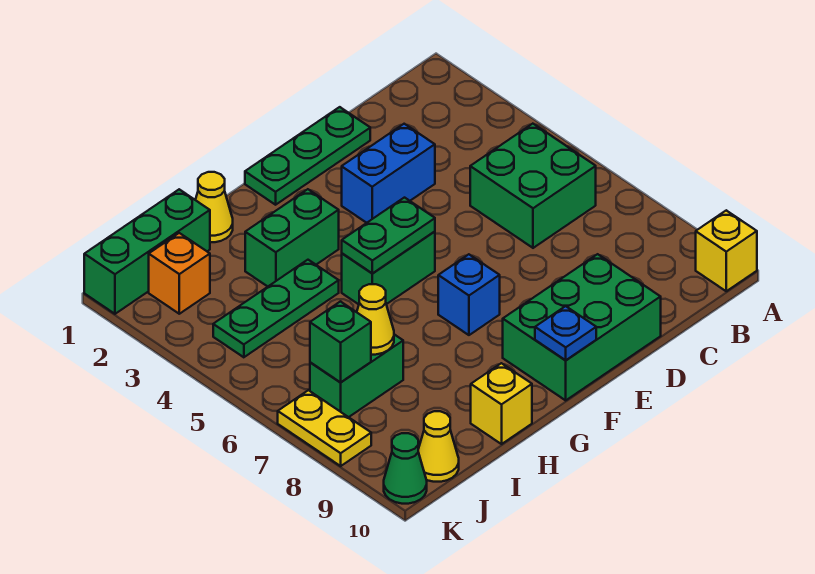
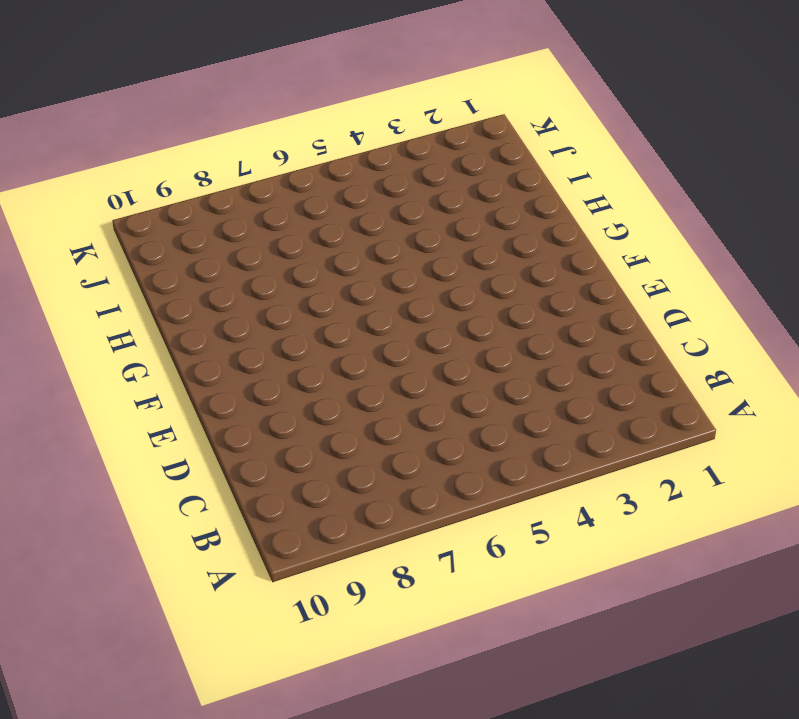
none -> yellow brick A10 level 1
none -> green brick B5:C6 level 1
none -> green plate D1:F1 level 1

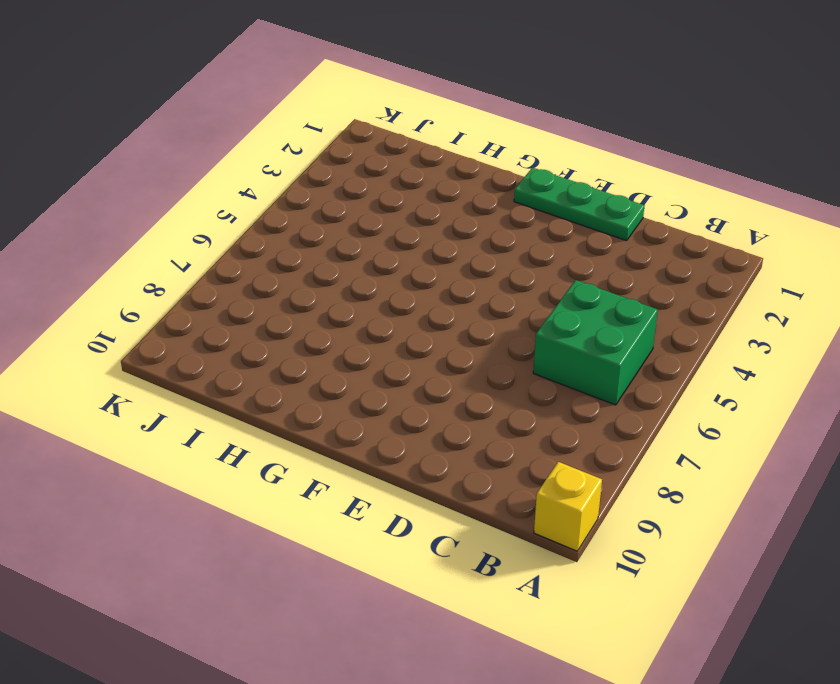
none -> blue brick D3:E3 level 1
none -> green brick D9:F10 level 1
none -> green brick F5:G5 level 1

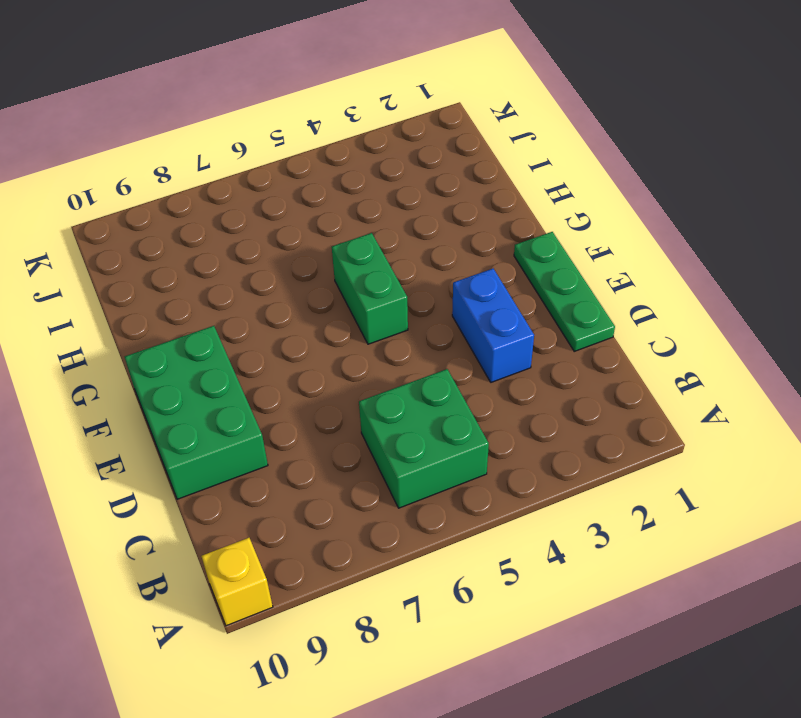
none -> blue brick F7 level 1
none -> green brick G3:H3 level 1
none -> yellow cone H1 level 1

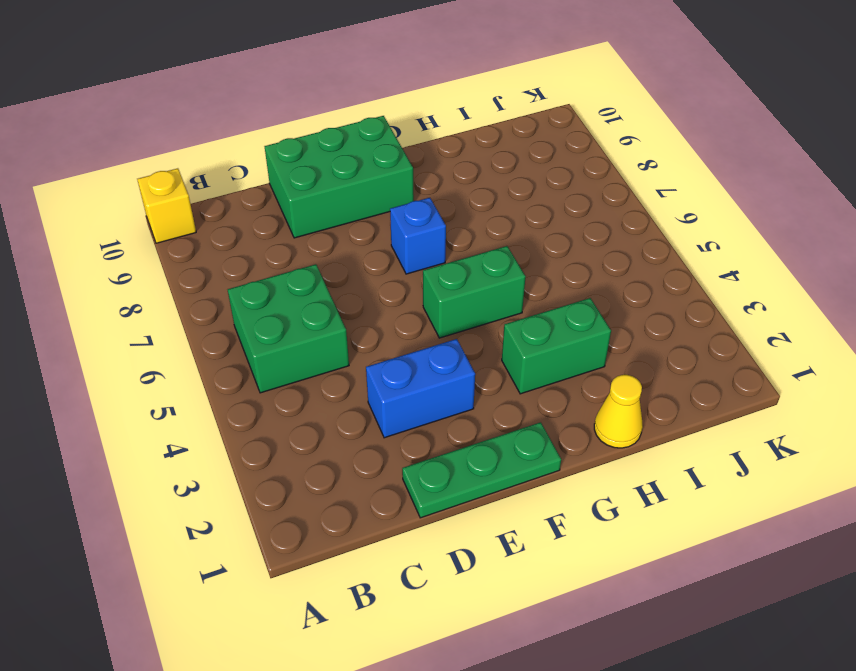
none -> green plate H4:J4 level 1
none -> yellow brick H10 level 1
none -> green brick I1:K1 level 1

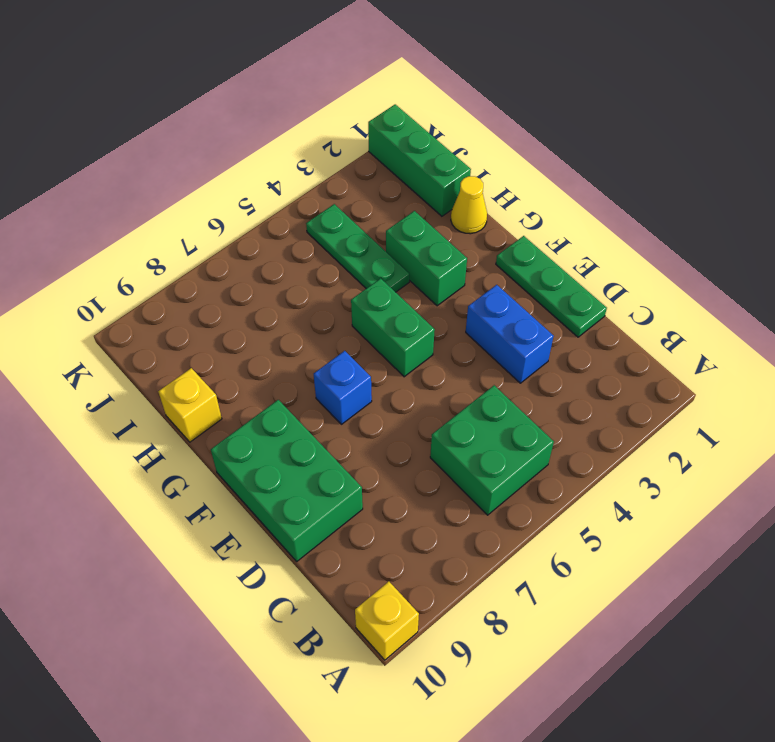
none -> green brick I7:J7 level 1
none -> orange brick J2 level 1
none -> yellow cone J10 level 1

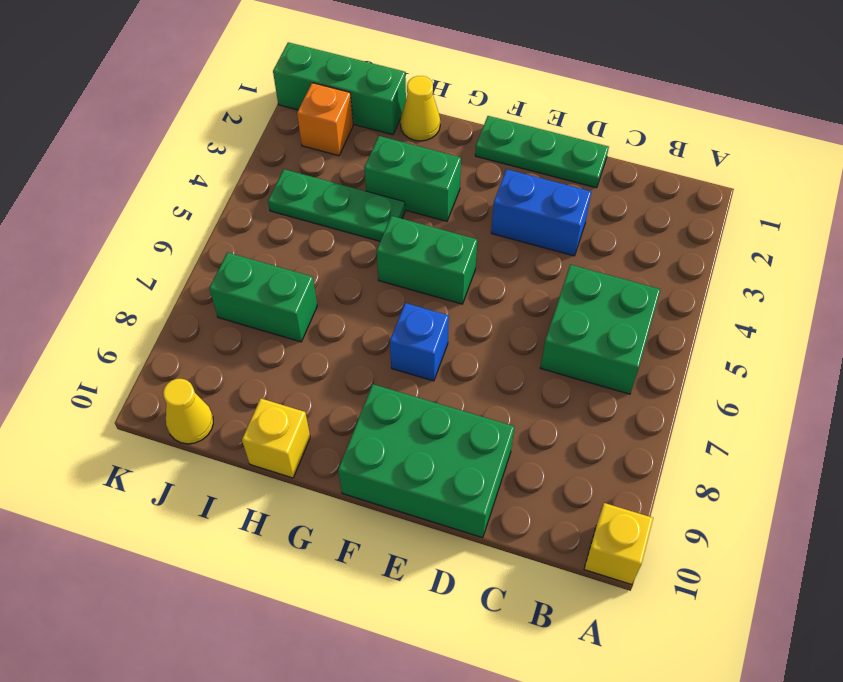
none -> yellow plate K7:K8 level 1
none -> green cone K10 level 1
none -> green plate F5:G5 level 2

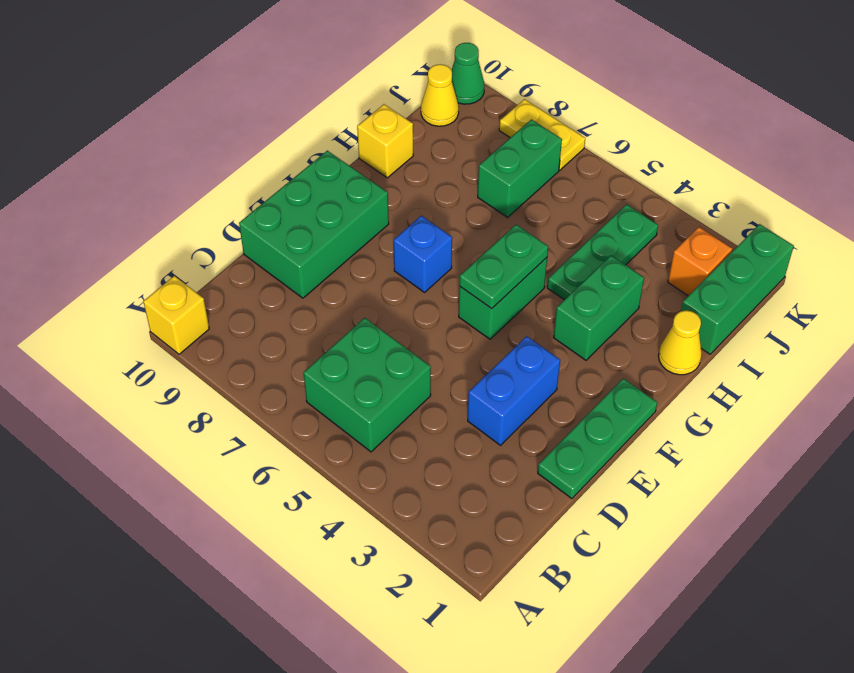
none -> blue plate F10 level 2
none -> yellow cone I7 level 2
none -> green brick J7 level 2

